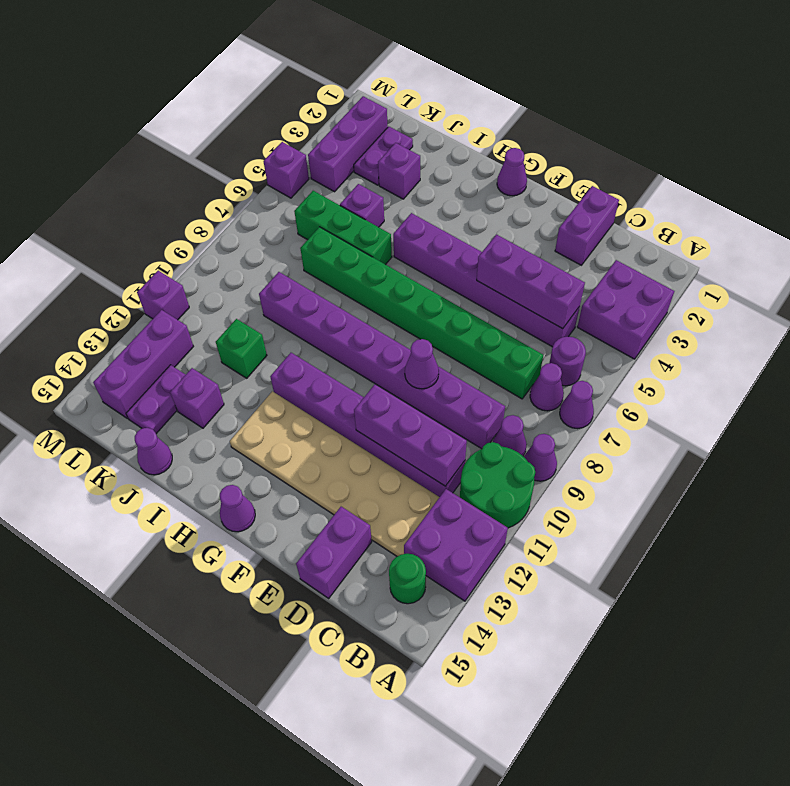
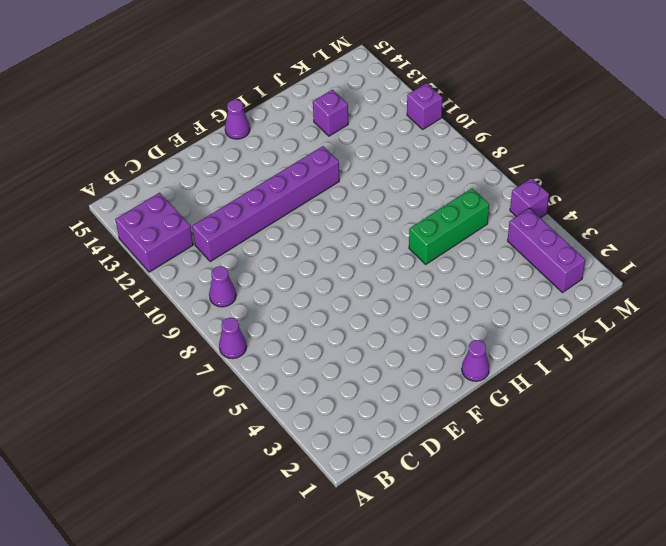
none -> purple brick A3:B4 level 1
none -> purple cone A9 level 1
none -> green round brick A10:B11 level 1
none -> purple round brick B6 level 1

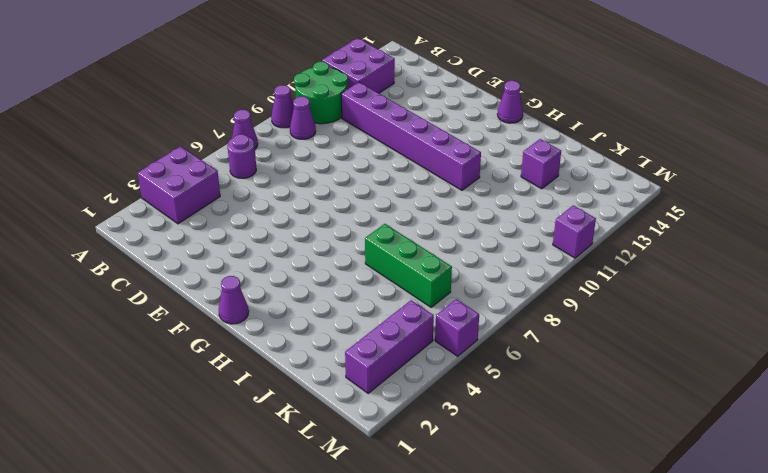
none -> purple cone B7 level 1
none -> green round brick B14 level 1
none -> purple brick C5:H5 level 1
none -> green brick C7:J7 level 1

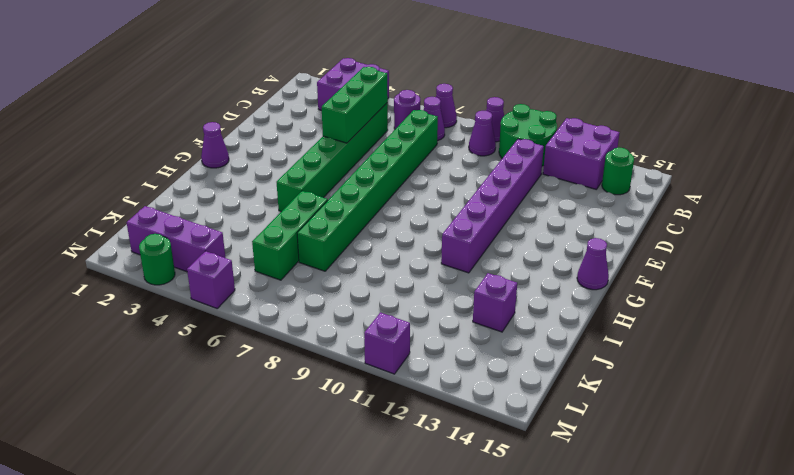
green brick C5:H5 level 1 -> purple brick C5:H5 level 1
green brick C5:E5 level 2 -> purple brick C5:E5 level 2
green round brick M3 level 1 -> none
none -> purple brick C9:J9 level 1
none -> tan plate C12:H13 level 1
none -> purple brick D1:D2 level 1
none -> purple brick D14:D15 level 1

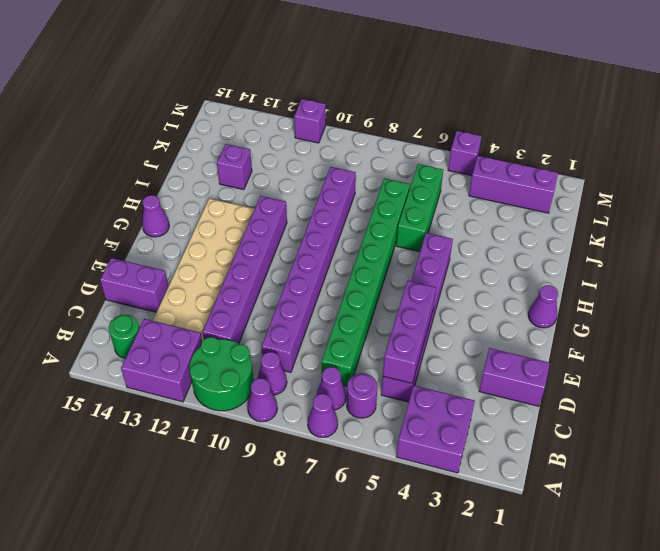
none -> purple brick J3 level 1
none -> purple brick J5 level 1
none -> green brick J11 level 1
none -> purple cone J15 level 1

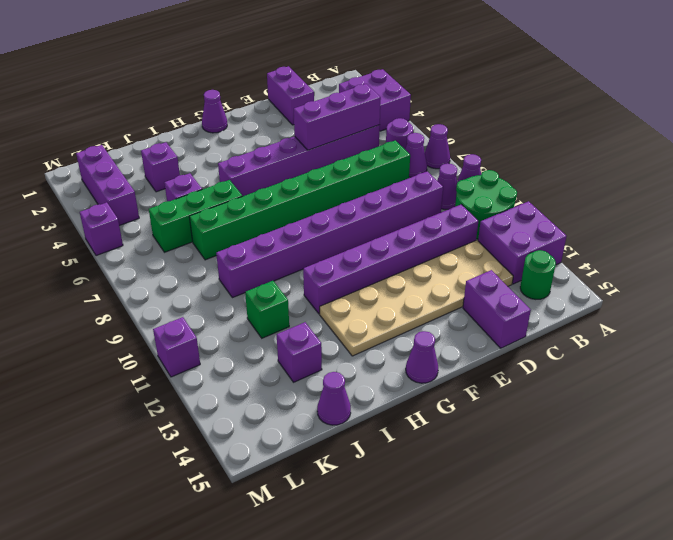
none -> purple plate K2:K3 level 1
none -> purple plate K13:K14 level 1
none -> purple brick L12:L14 level 1
none -> purple brick C11:E11 level 2

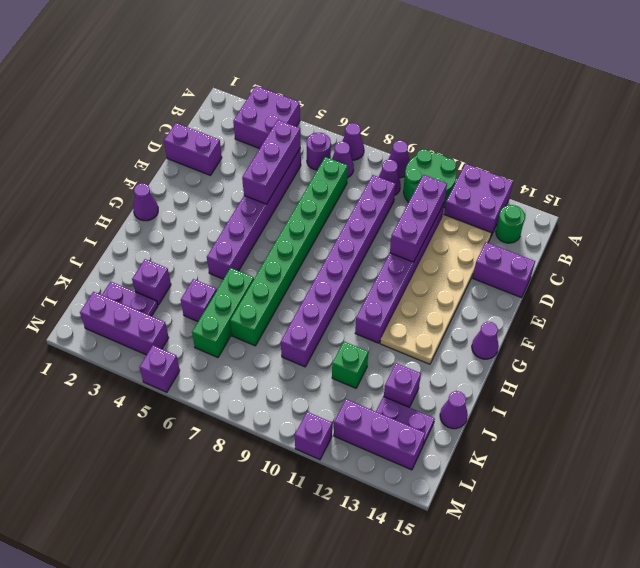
none -> purple cone E9 level 2

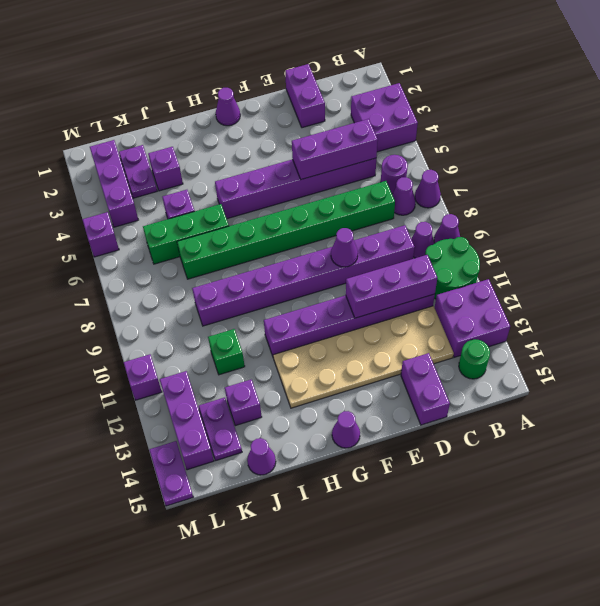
purple plate M14:M15 level 1 -> none

